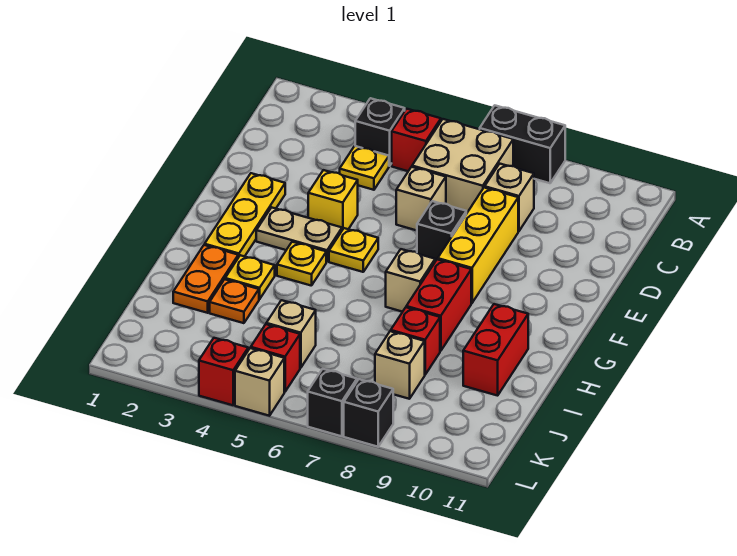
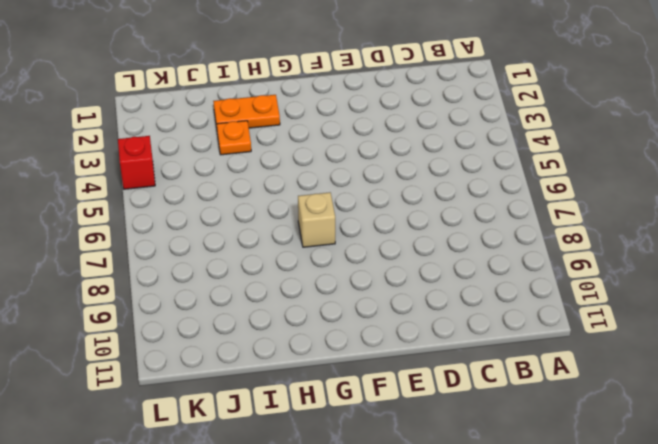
none -> black brick A7:A8 level 1
none -> black brick B4 level 1
none -> red brick B5 level 1

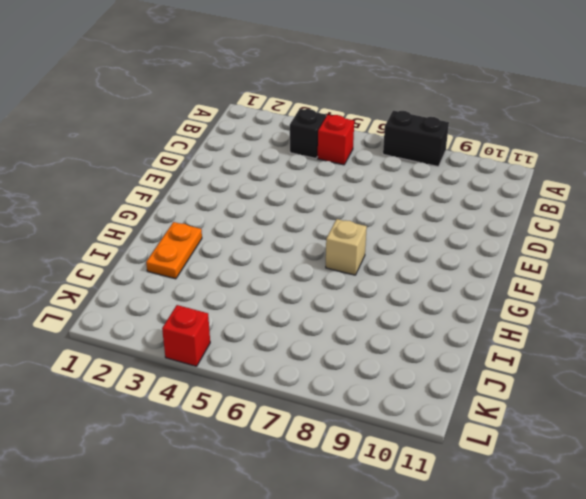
none -> tan brick B6:C7 level 1
none -> yellow plate C4 level 1
none -> tan brick C8 level 1

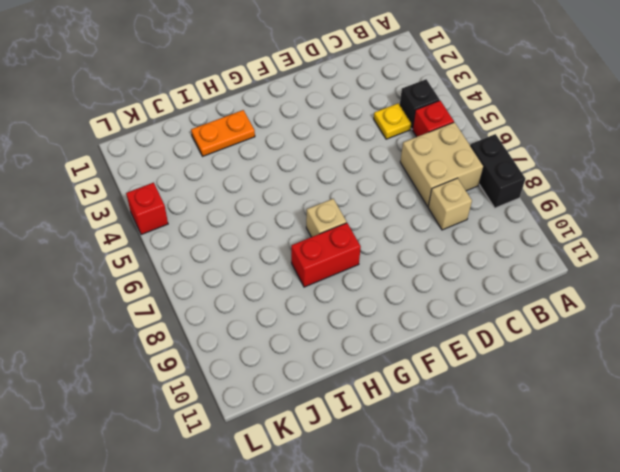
none -> tan brick D6 level 1
none -> yellow brick D8:F8 level 1
none -> yellow plate E2:G2 level 1

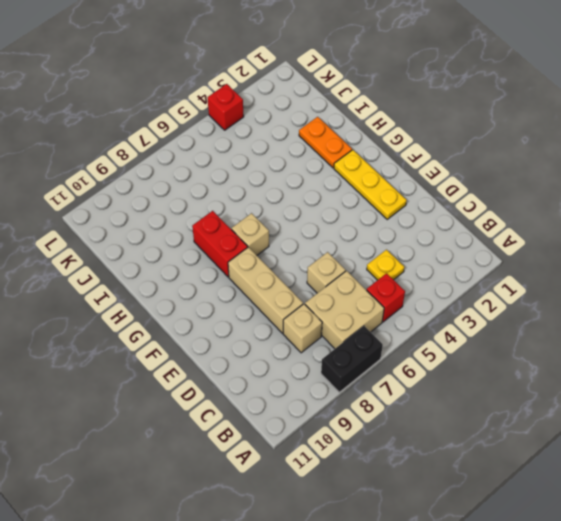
tan brick D8:F8 level 1 -> yellow brick D8:F8 level 1
none -> black brick B4 level 1
none -> yellow brick E4 level 1
none -> black brick E7 level 1

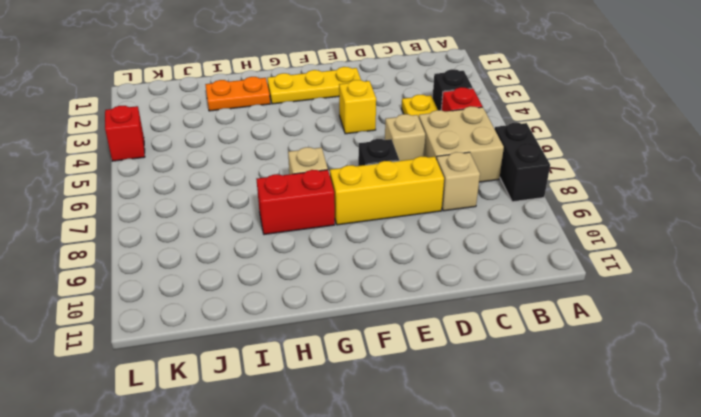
none -> tan plate F3:F4 level 1
none -> yellow plate F5 level 1
none -> yellow plate G4 level 1

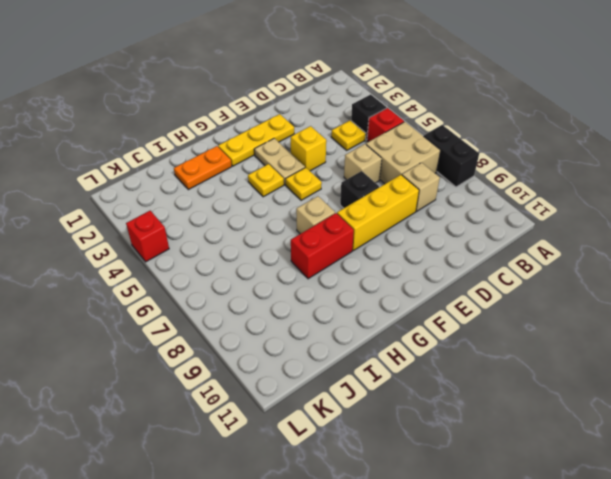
none -> yellow plate H3 level 1
none -> red brick H10:I10 level 1
none -> orange plate I3 level 1

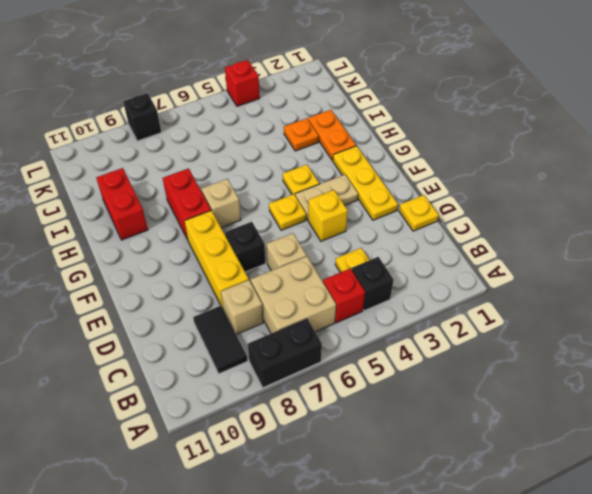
black tile B9:C9 level 1 -> none
yellow plate D1 level 1 -> yellow plate H3 level 1
none -> red brick I8 level 1
none -> tan brick J5 level 1
none -> tan brick J8 level 1

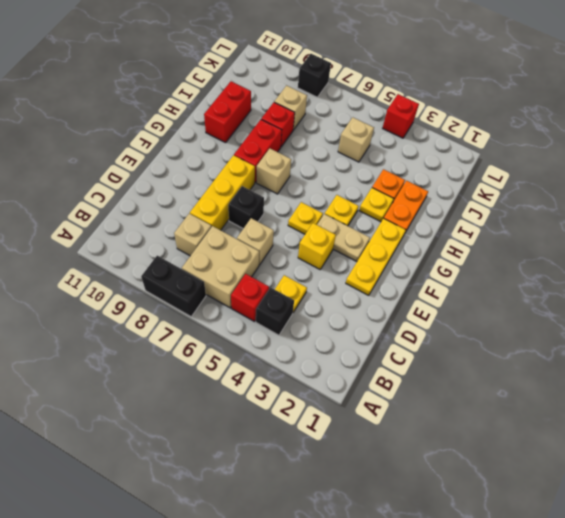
none -> red brick K5 level 1
none -> tan brick L5 level 1
none -> black brick L7 level 1

